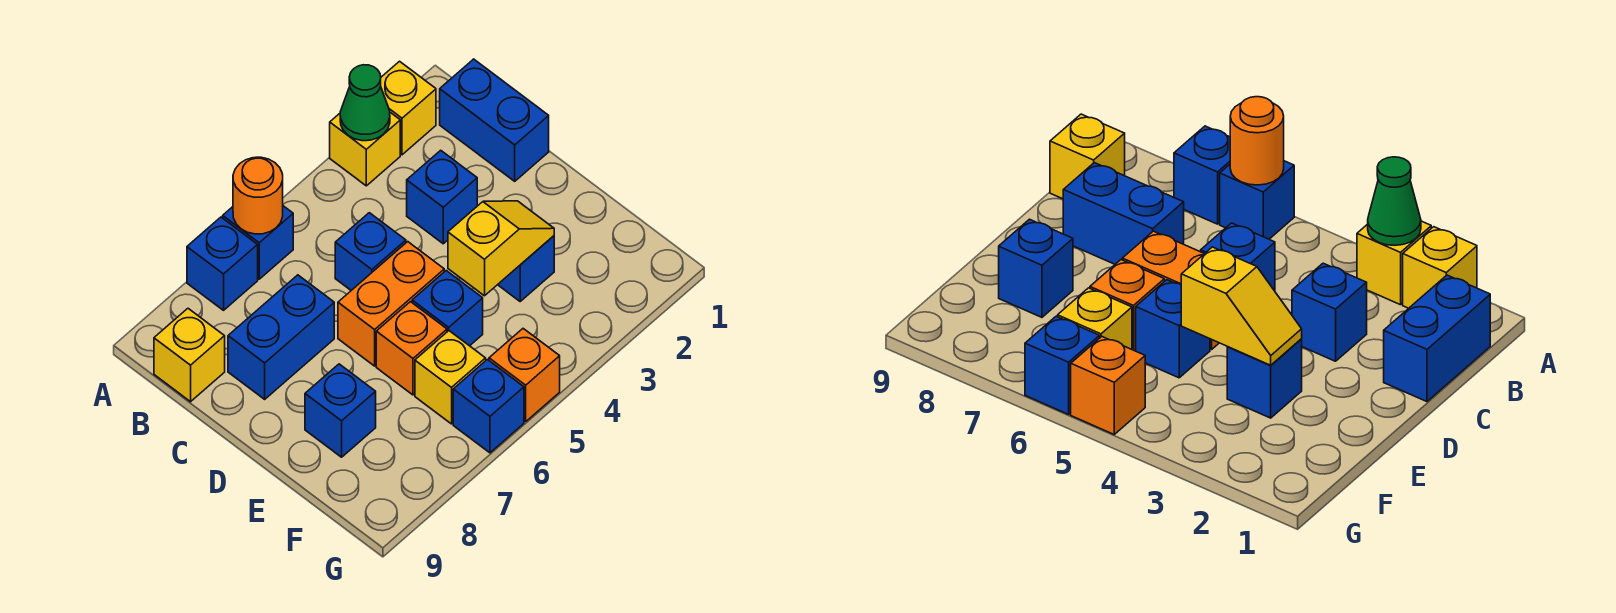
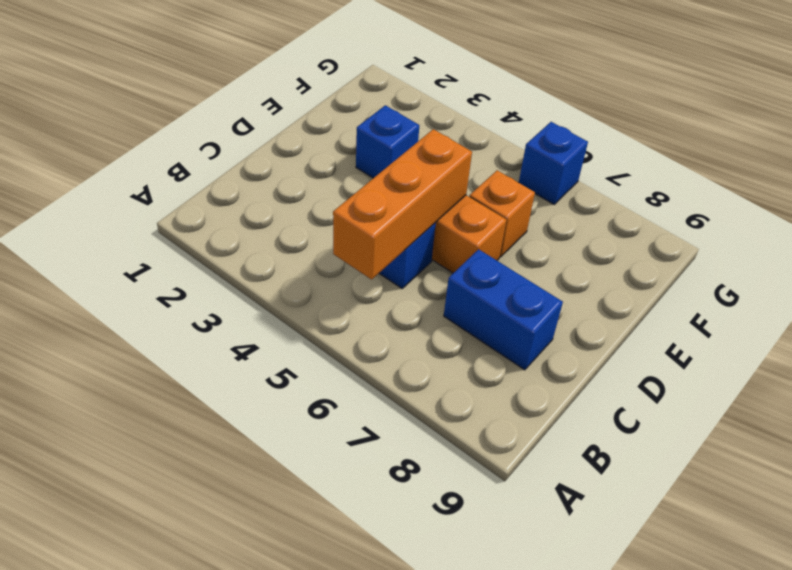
orange brick B5:D5 level 2 -> none
none -> yellow brick A2 level 1
none -> yellow brick A3 level 1
none -> blue brick A6 level 1

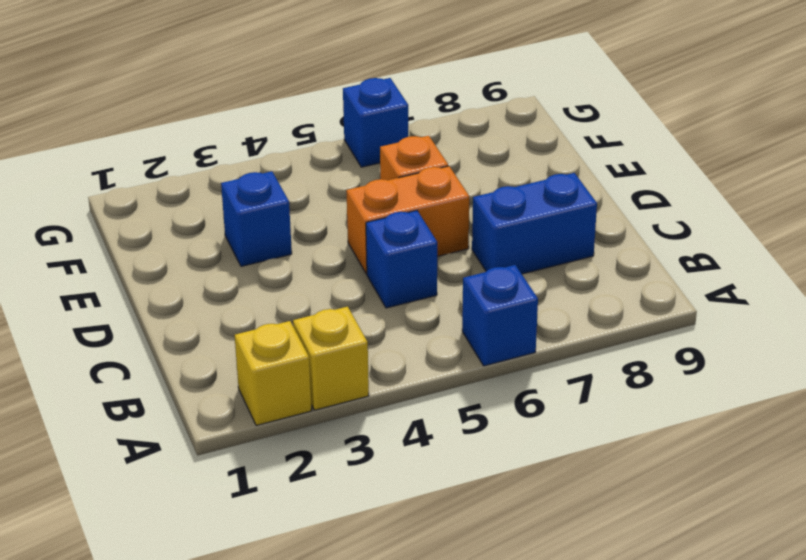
none -> blue brick A7 level 1
none -> blue brick B1:C1 level 1
none -> yellow brick B9 level 1

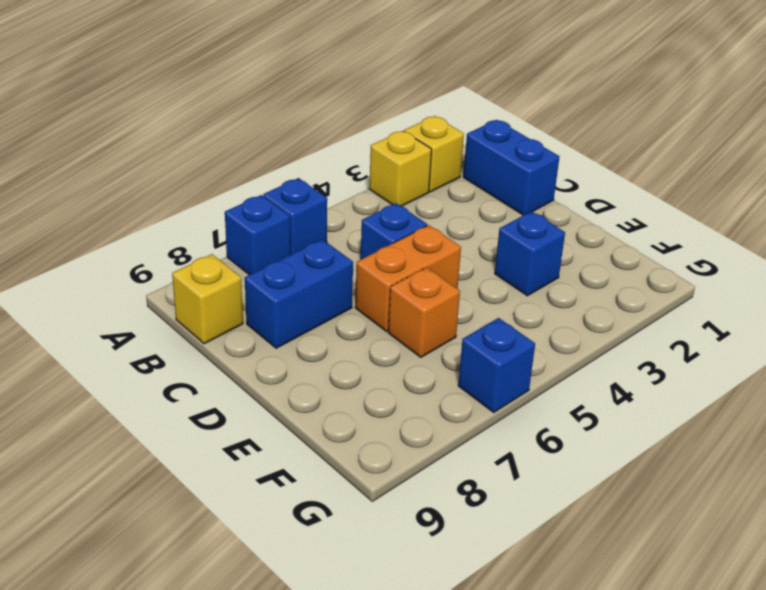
none -> blue brick C3 level 1
none -> blue brick E5 level 1
none -> blue brick E8 level 1

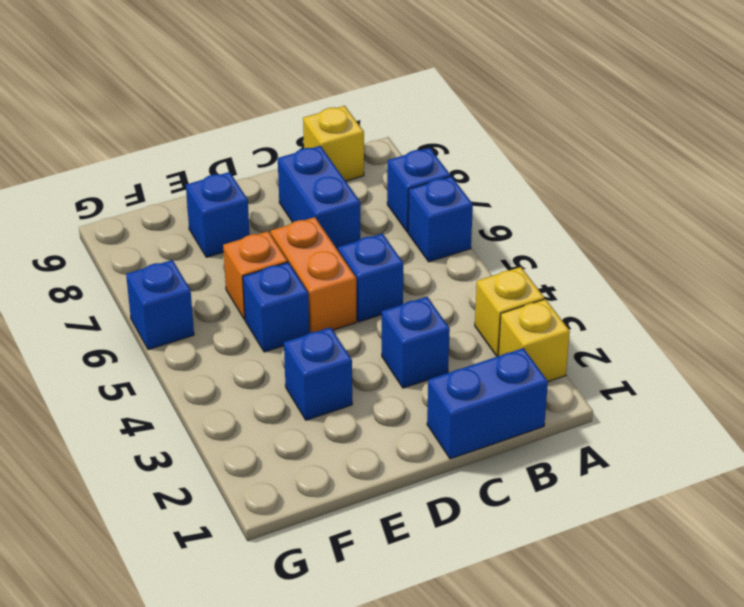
none -> yellow brick F6 level 1
none -> orange brick G5 level 1
none -> green cone A3 level 2

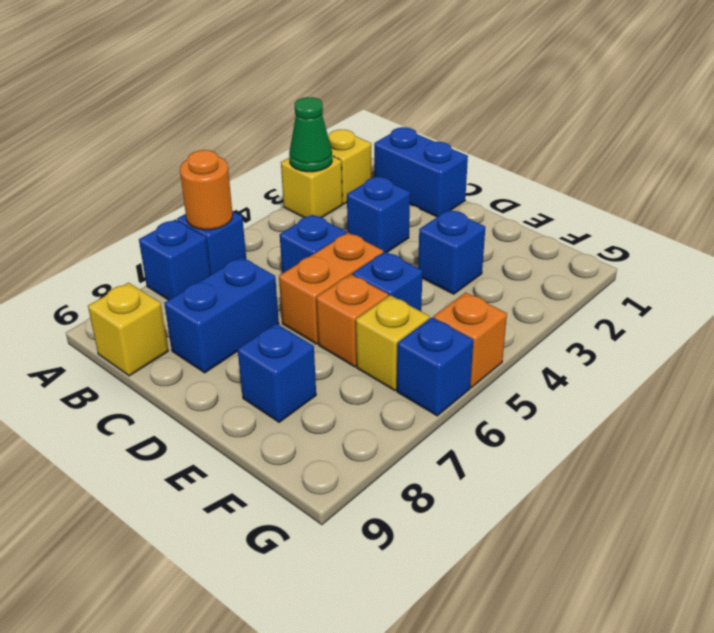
none -> yellow slope E3:E4 level 2 top 4

